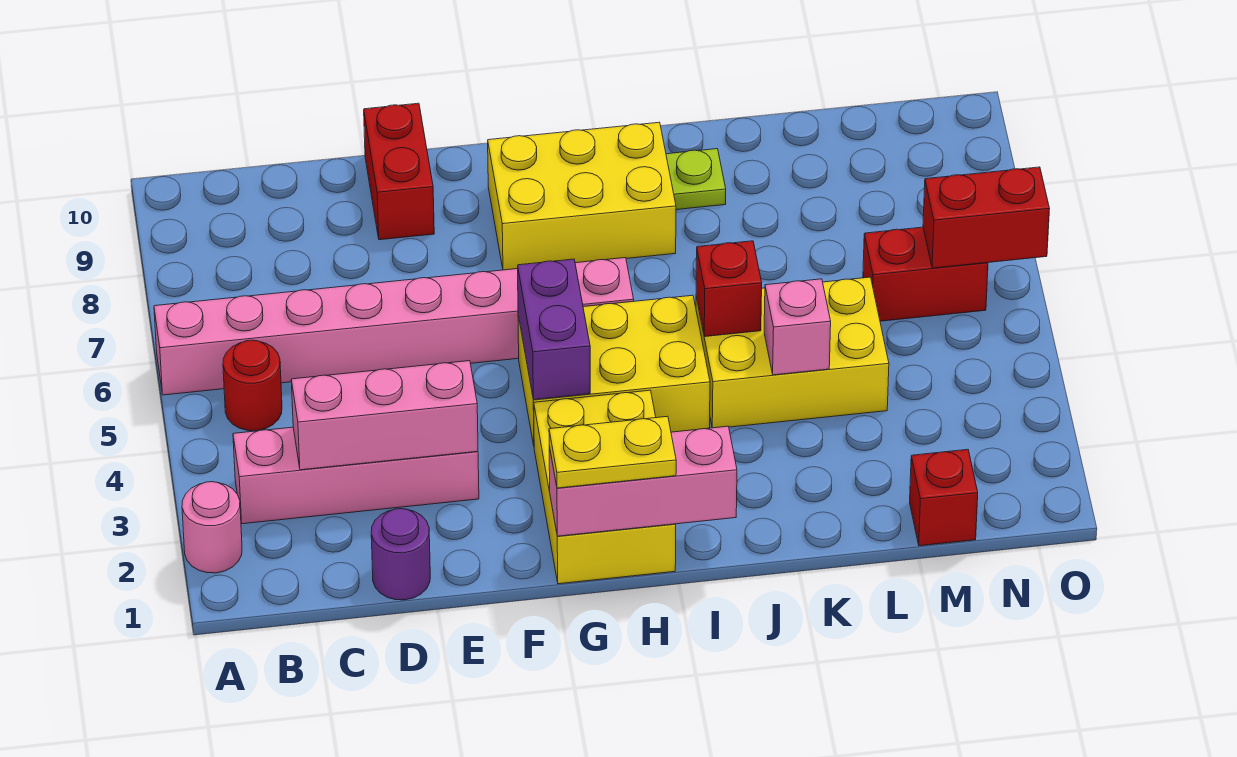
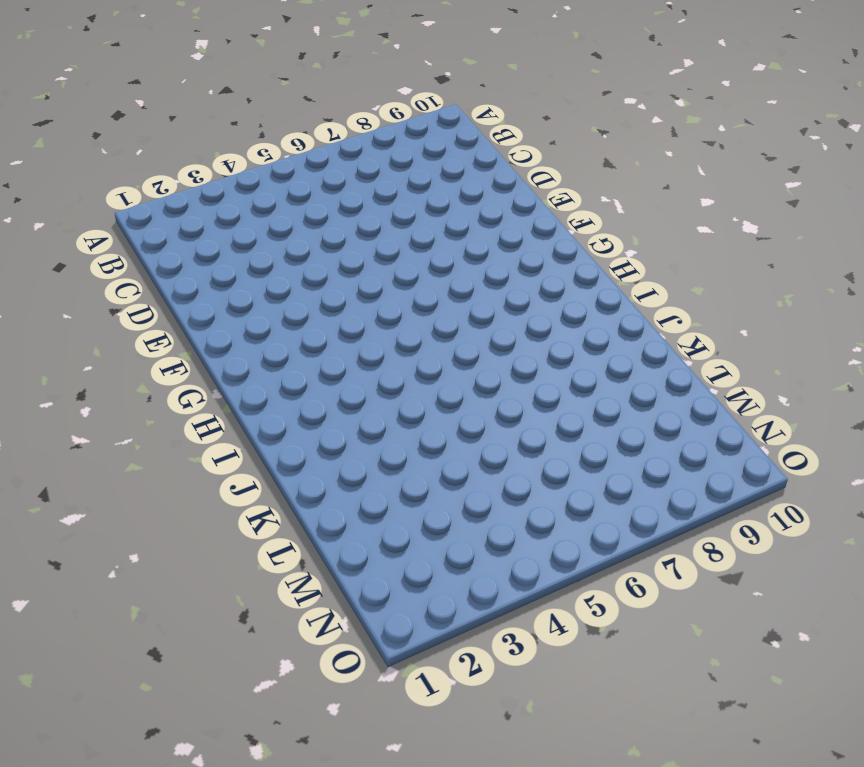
none -> pink round brick A2 level 1
none -> pink brick A6:H6 level 1
none -> pink brick B3:E3 level 1

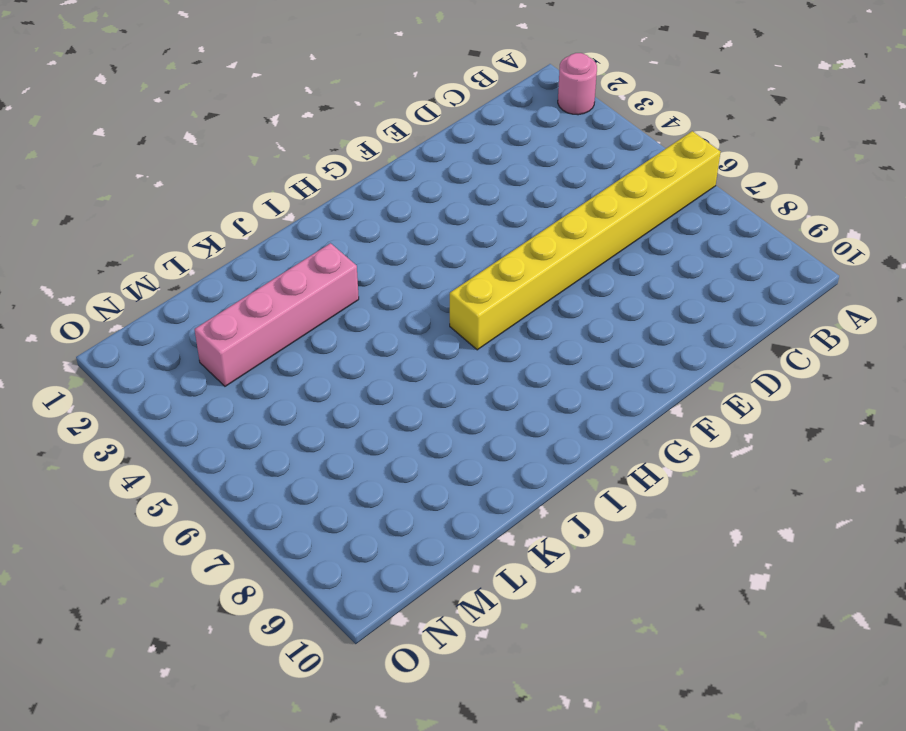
yellow brick A6:H6 level 1 -> pink brick A6:H6 level 1
pink brick J3:M3 level 1 -> pink brick B3:E3 level 1
none -> red round brick B5 level 1
none -> purple round brick D1 level 1
none -> red brick E9:E10 level 1

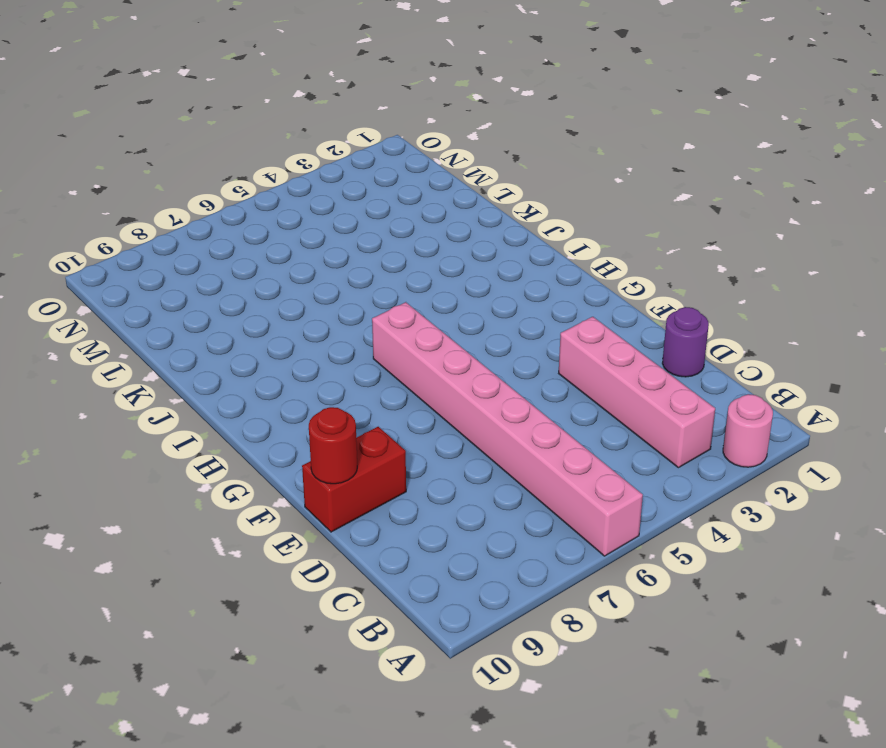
red round brick E10 level 2 -> red round brick B5 level 1
none -> yellow brick G1:H3 level 1
none -> yellow brick G4:I5 level 1
none -> yellow brick G8:I9 level 1

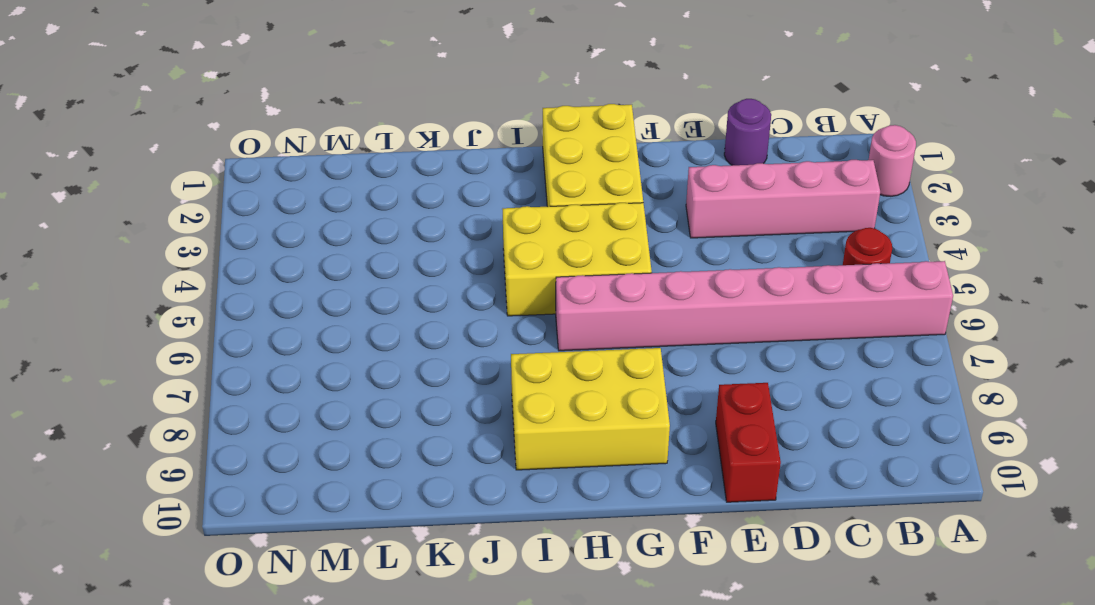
none -> yellow brick J4:L5 level 1
none -> lime plate J9 level 1
none -> red brick M1 level 1

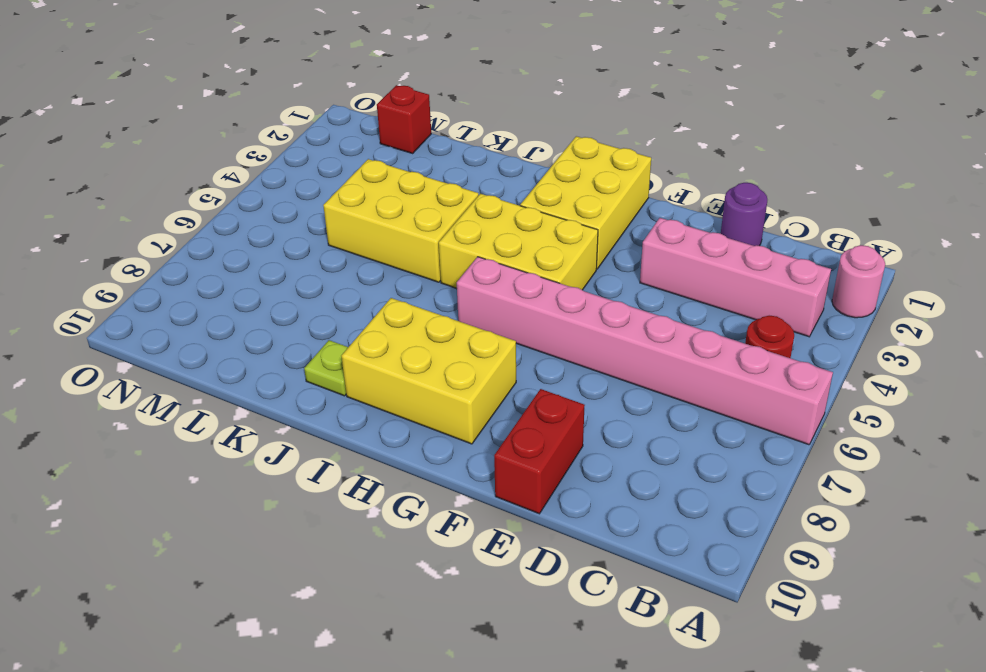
none -> red brick M6:N6 level 1
none -> pink brick C3:E3 level 2
none -> pink brick G1:I1 level 2

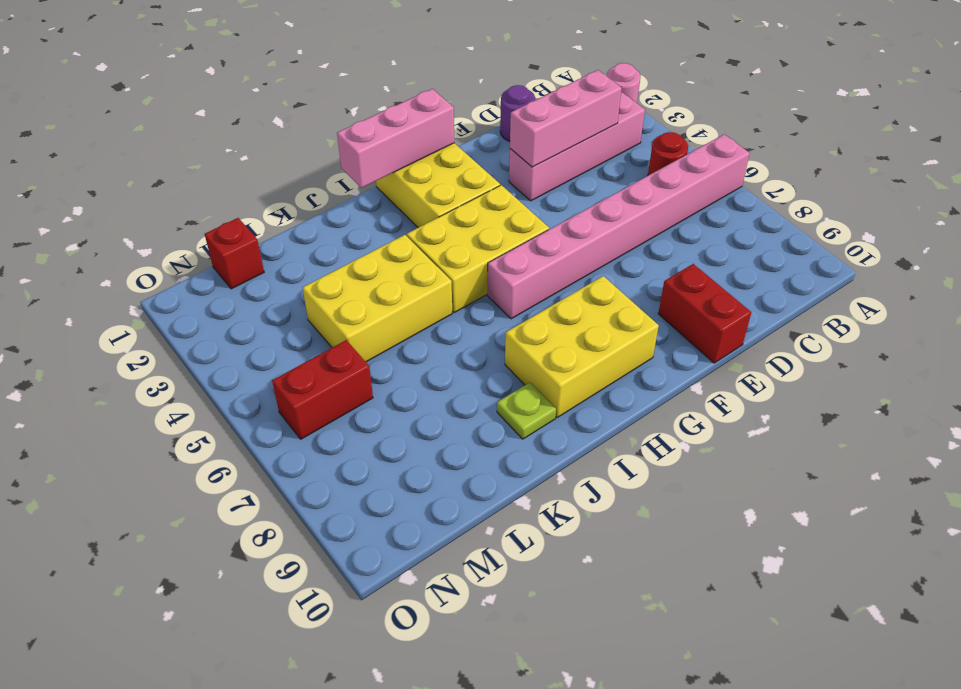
none -> purple brick G4:G5 level 2
none -> red brick J5 level 2
none -> pink brick K4 level 2

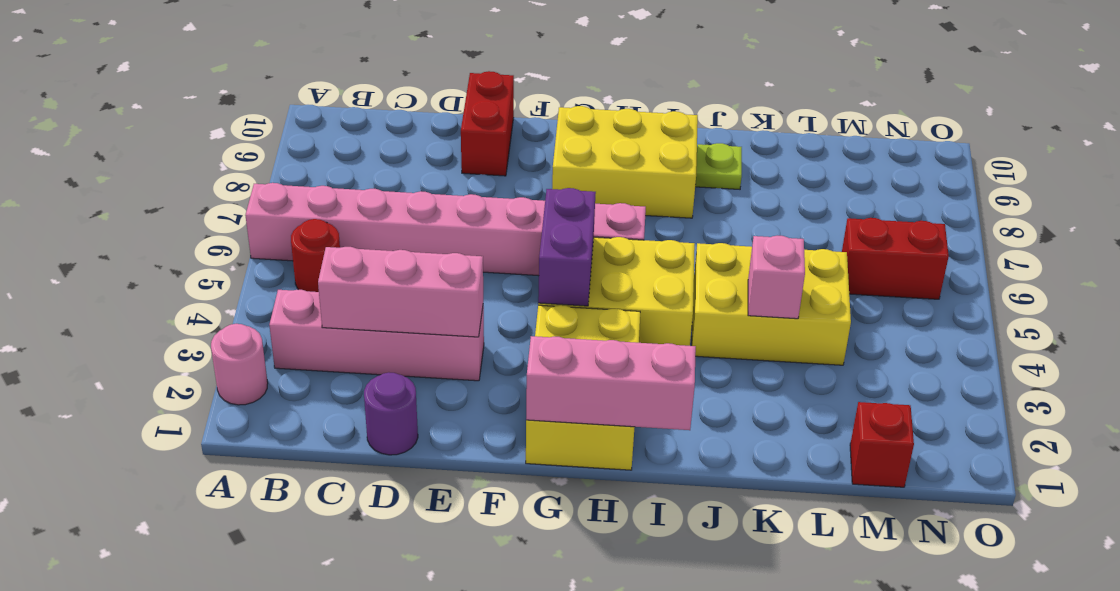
none -> red brick J5 level 2
none -> red brick N6:O6 level 2
none -> yellow plate G1:H1 level 3

